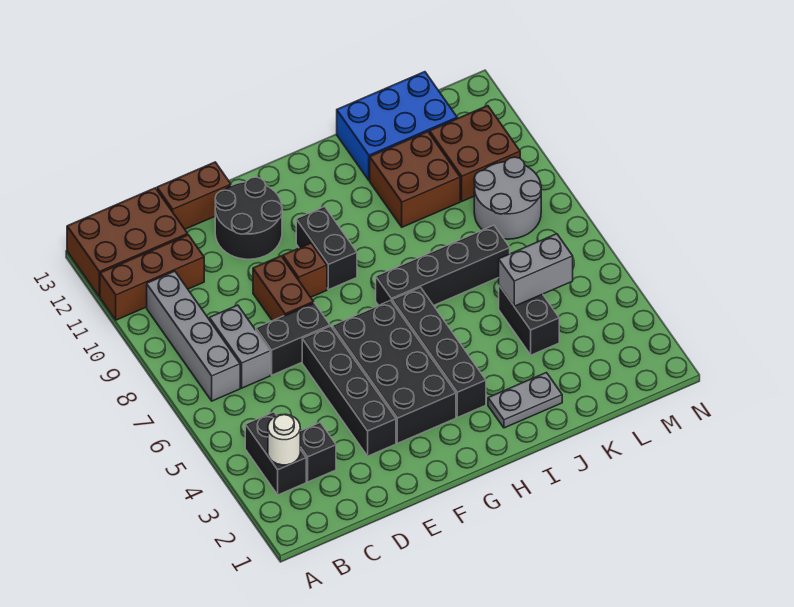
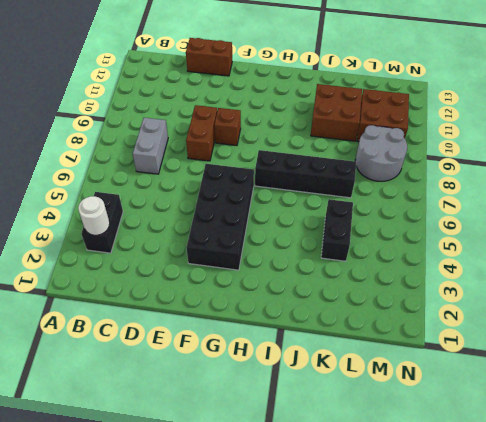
none -> brown brick A11:C11 level 1
none -> brown brick A12:C13 level 1
none -> grey brick B7:B10 level 1

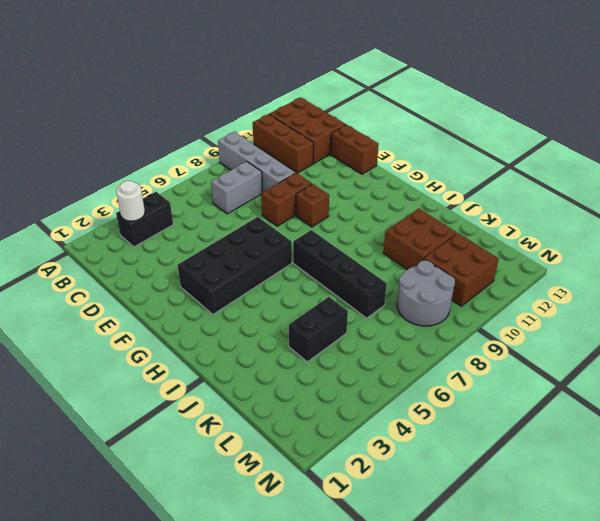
grey brick A9:D9 level 1 -> grey brick B7:B10 level 1
none -> black brick C3 level 1
none -> black brick D7:E7 level 1
none -> black brick E3:E6 level 1

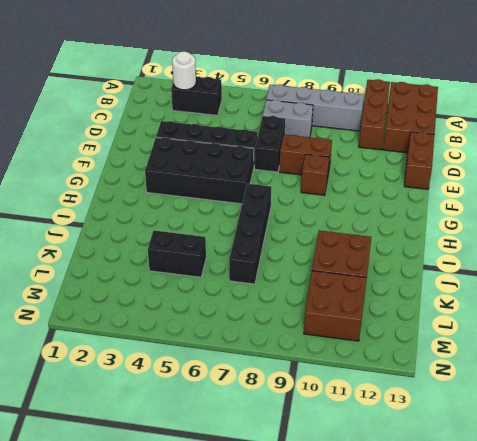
none -> black brick C3 level 1
none -> black round brick E11:F12 level 1
none -> black brick G9:G10 level 1

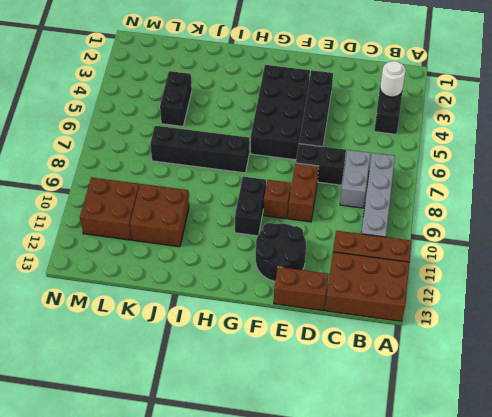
none -> black brick C3 level 1
none -> black brick H3:H6 level 1
none -> grey plate I2:J2 level 1

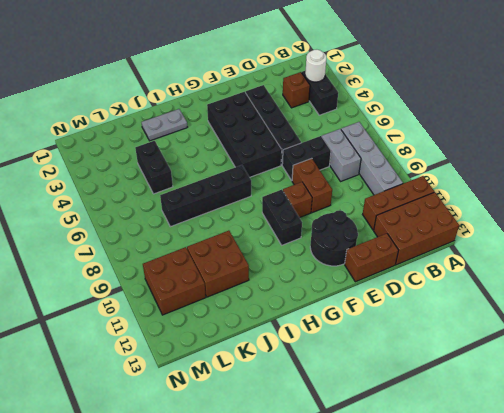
brown brick C3 level 1 -> black brick C3 level 1
none -> black brick H3:H6 level 1
none -> blue brick J12:L13 level 1
none -> grey round brick L8:M9 level 1

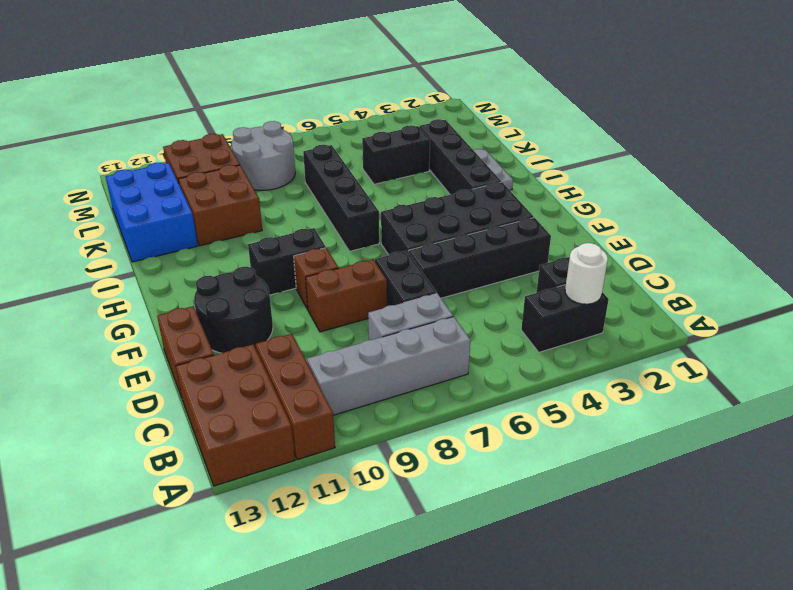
black brick H3:K3 level 1 -> black brick H3:H6 level 1
none -> grey brick K5:L5 level 2

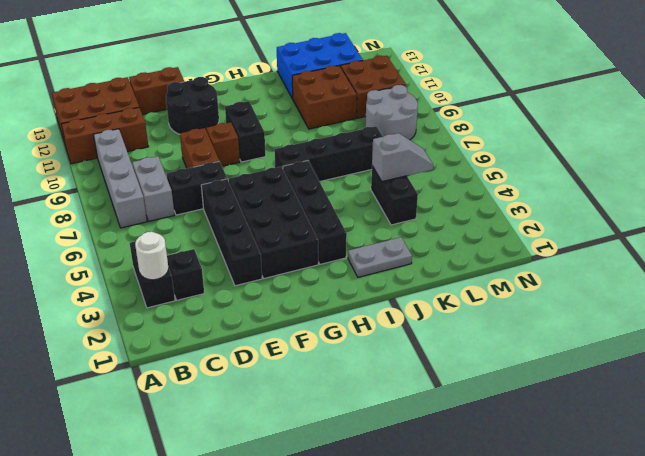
grey slope K5:L5 level 2 top K -> grey brick K5:L5 level 2

